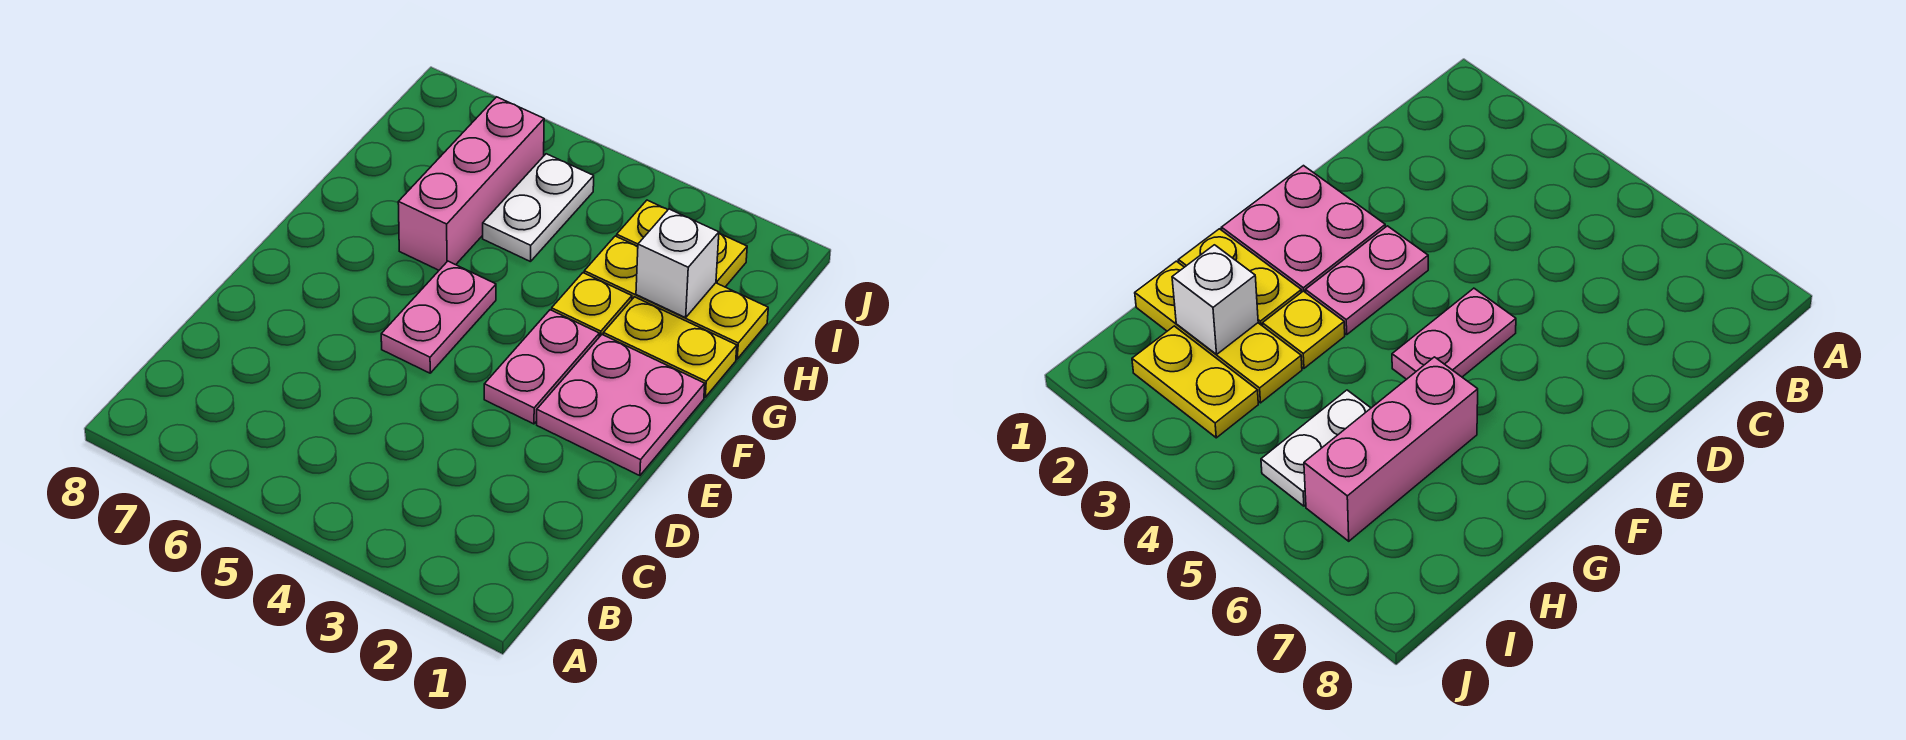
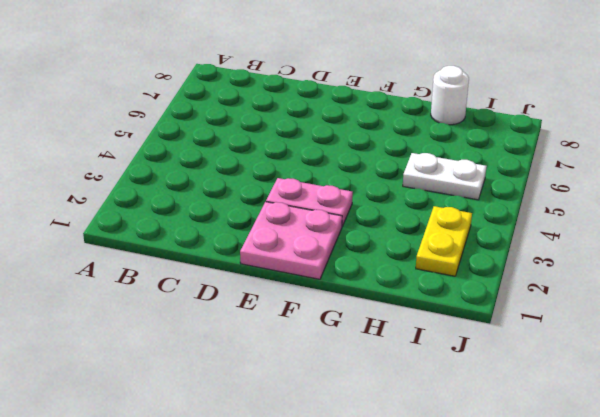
white round brick H8 level 1 -> none
none -> pink plate E5:F5 level 1
none -> yellow plate G1:G2 level 1

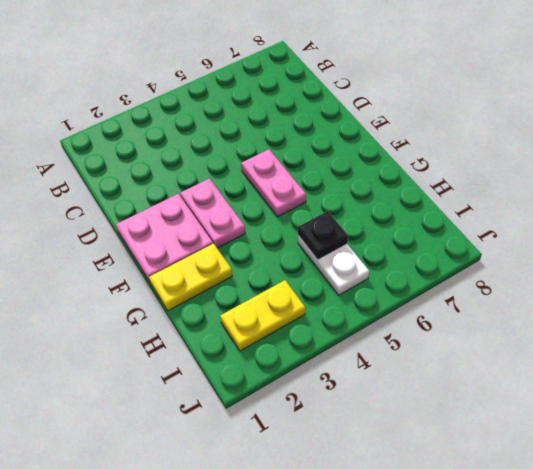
black plate H5 level 2 -> none
none -> yellow plate G3 level 1
none -> pink brick G6:I6 level 1

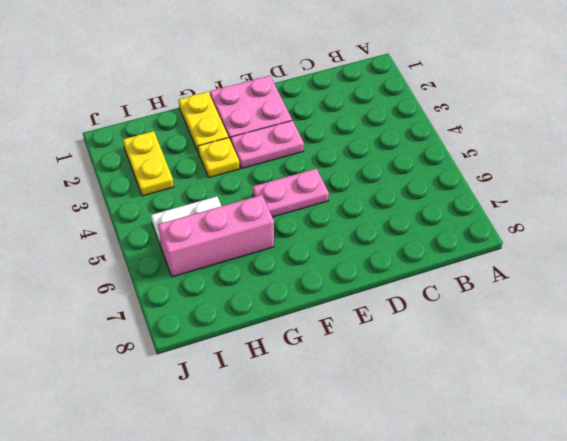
none -> yellow plate H1:H3 level 1
none -> white brick H2 level 2

